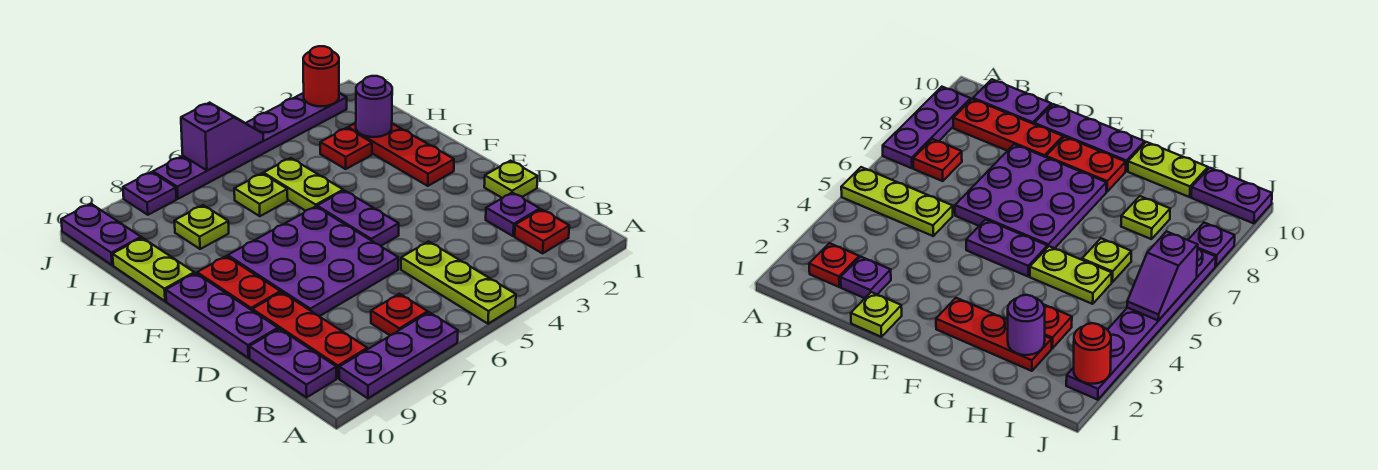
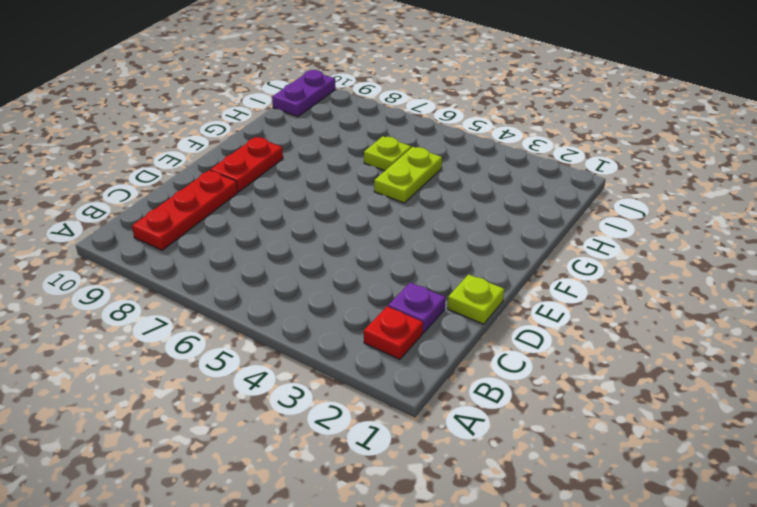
none -> lime plate A5:C5 level 1
none -> purple plate A7:A9 level 1
none -> red plate B7 level 1

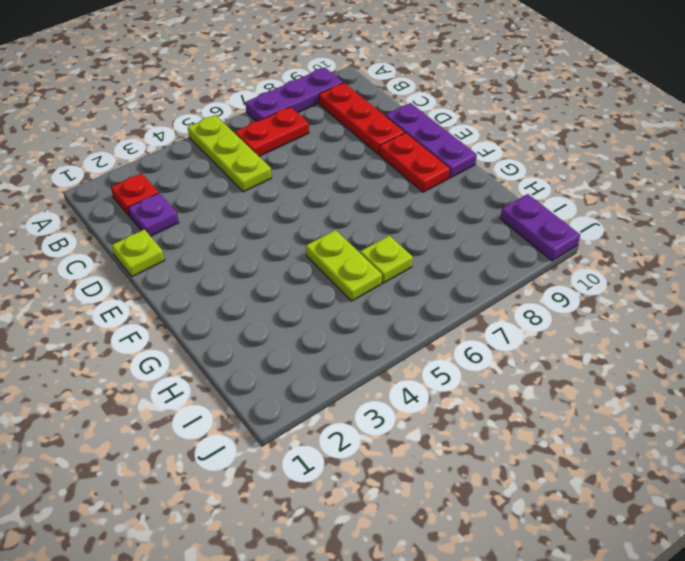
red plate B6:B7 level 1 -> red plate B7 level 1
none -> purple plate B10:C10 level 1
none -> purple plate D6:F8 level 1
none -> purple plate E5:F5 level 1

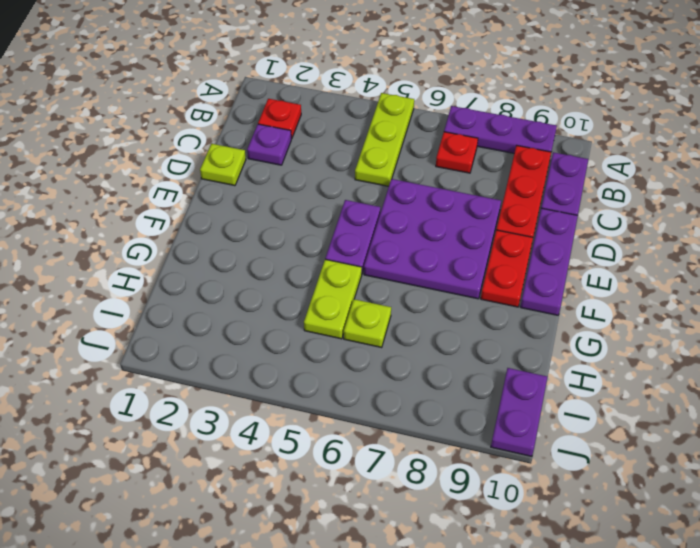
none -> red plate F2:H2 level 1
none -> lime plate G10:H10 level 1
none -> red plate H3 level 1

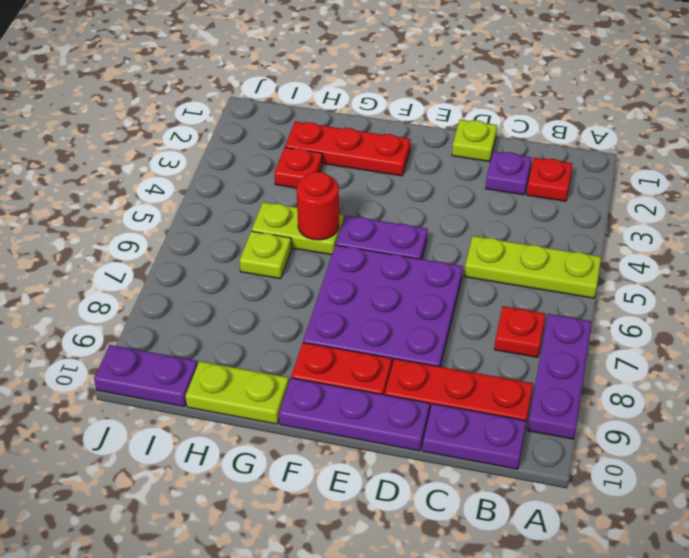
red round brick G5 level 2 -> red round brick J2 level 2
none -> lime plate H8 level 1
none -> purple plate J2:J7 level 1
none -> purple plate J8 level 1

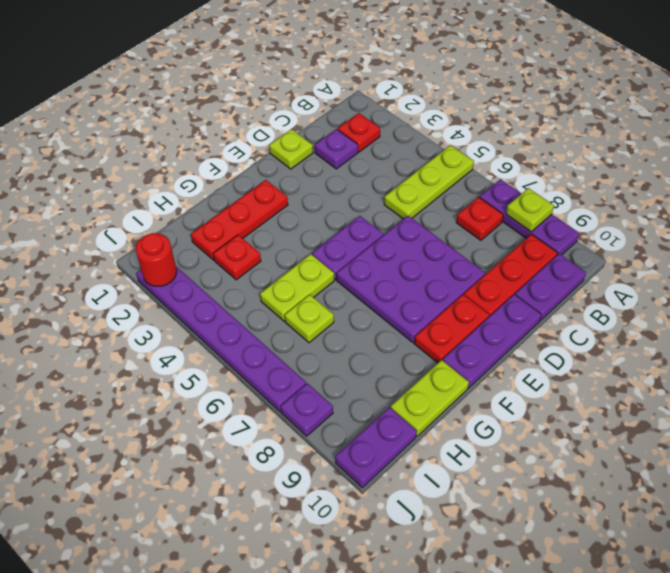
lime plate A8 level 2 -> lime plate H8 level 1
none -> purple round brick H2 level 2
none -> purple slope J5:J6 level 2 top 6

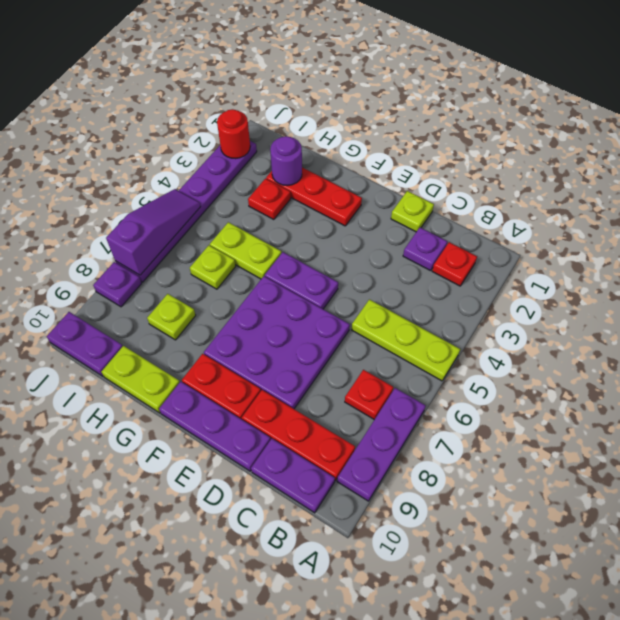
purple slope J5:J7 level 2 top 7 -> purple slope J5:J6 level 2 top 6

